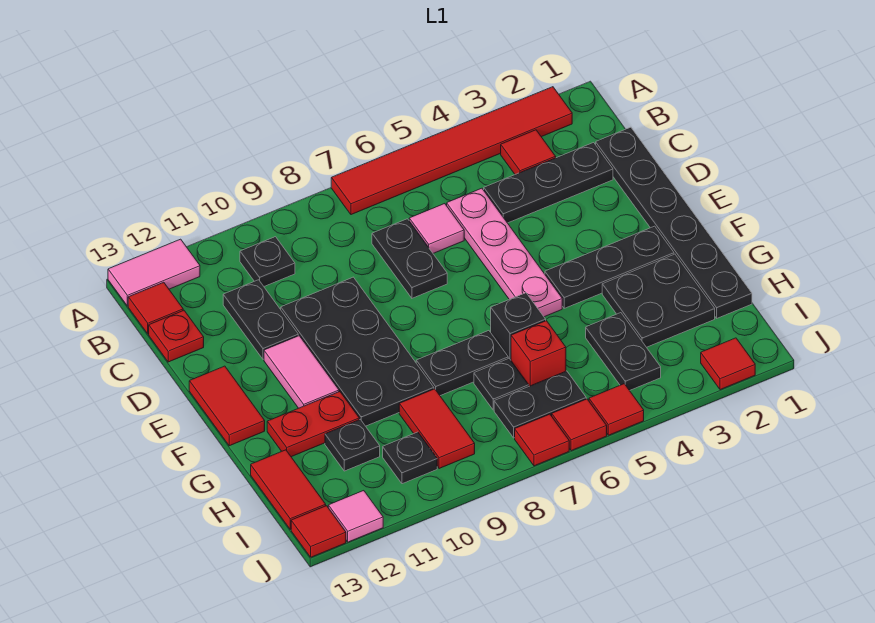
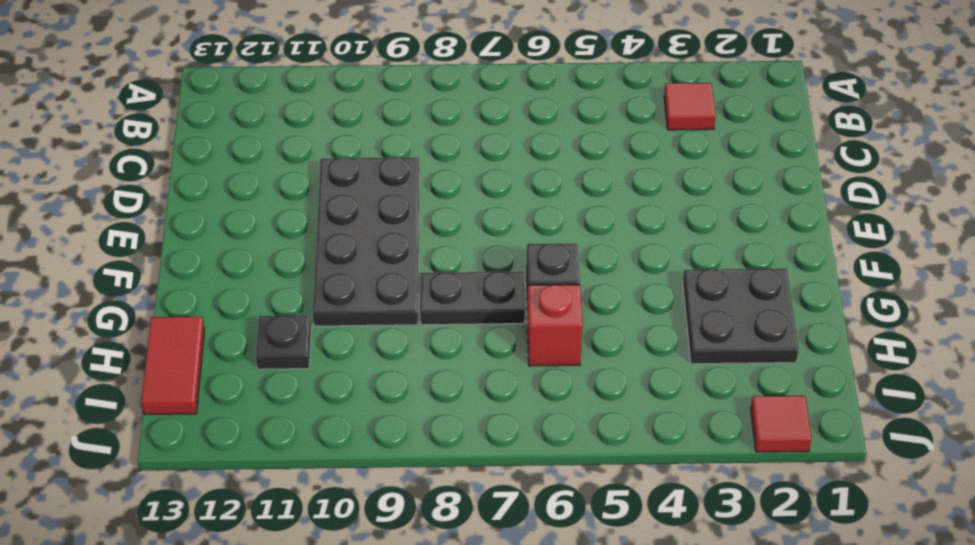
none -> red tile A2:A7 level 1
none -> pink tile A12:A13 level 1
none -> black plate B10 level 1
none -> red tile B13 level 1

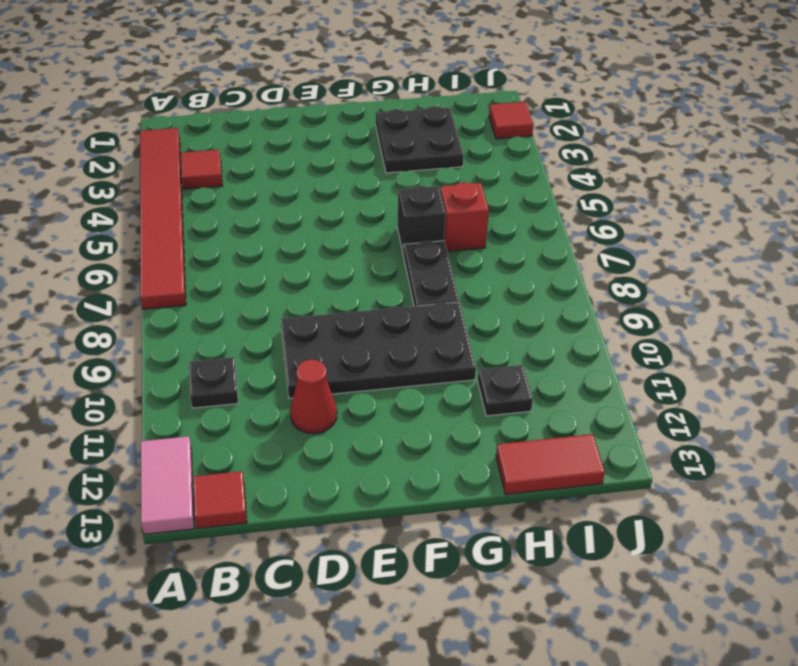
red cone D11 level 1 -> black plate C11:D11 level 1
none -> black plate C1:H1 level 1
none -> black plate C2:C4 level 1
none -> pink plate C5:F5 level 1
none -> pink tile C6 level 1

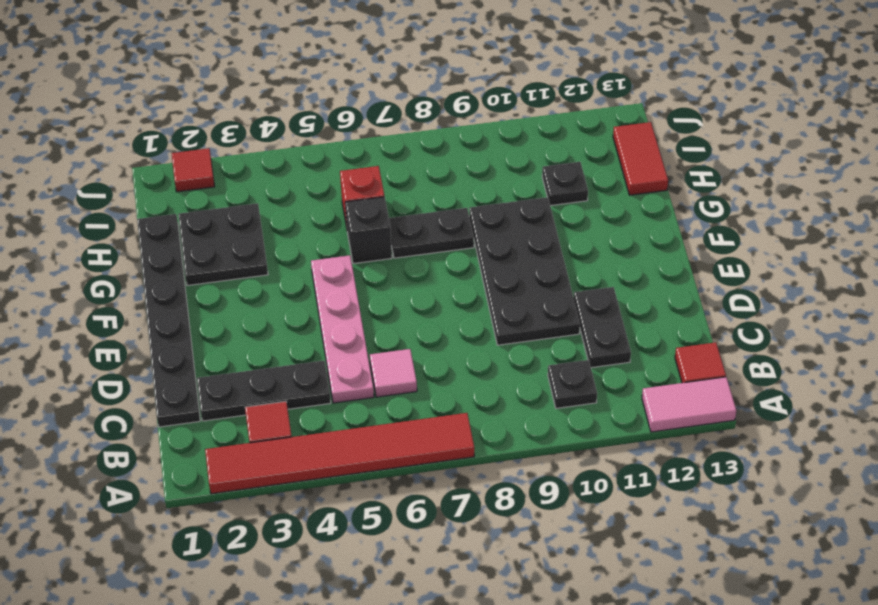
none -> black plate C7:D7 level 1
none -> red plate C13 level 1
none -> pink tile E11:F11 level 1
none -> red tile E13:F13 level 1

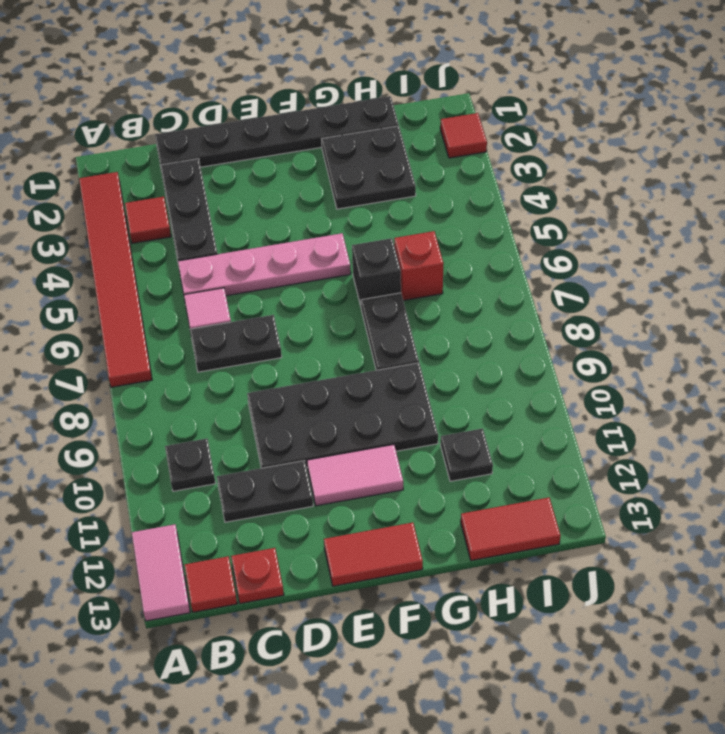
none -> black plate F2:F4 level 1
none -> red plate G11:G12 level 1
none -> black plate H4:I4 level 1
none -> black plate H7 level 1

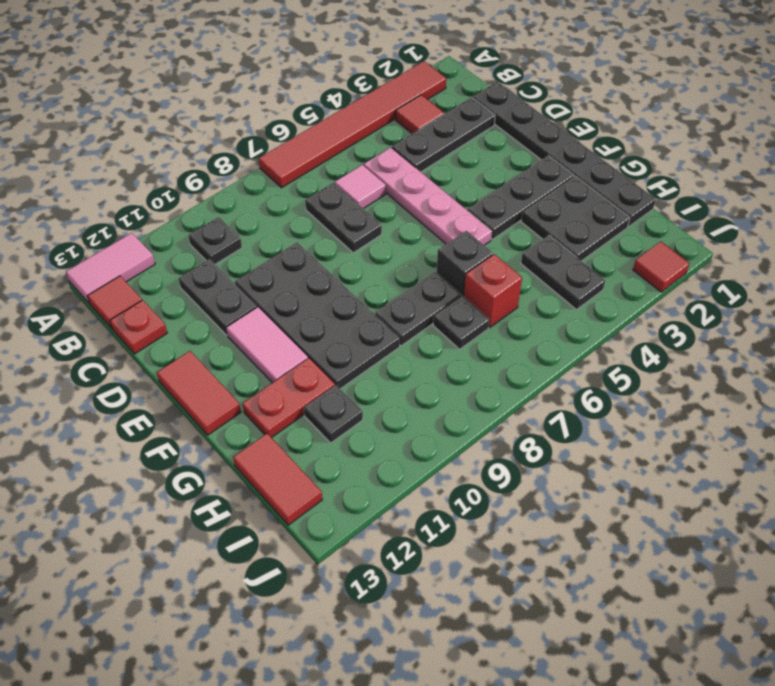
none -> red tile H9:I9 level 1
none -> black plate I6:I7 level 1
none -> black plate I10 level 1
none -> red tile J5 level 1

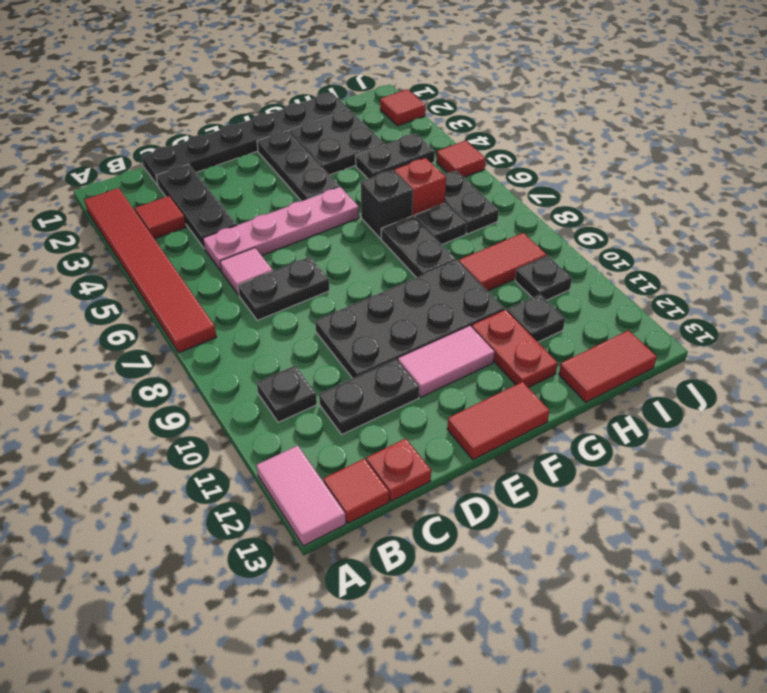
none -> red tile J6 level 1
none -> red tile J7 level 1
none -> pink tile J12 level 1
none -> red tile J13 level 1

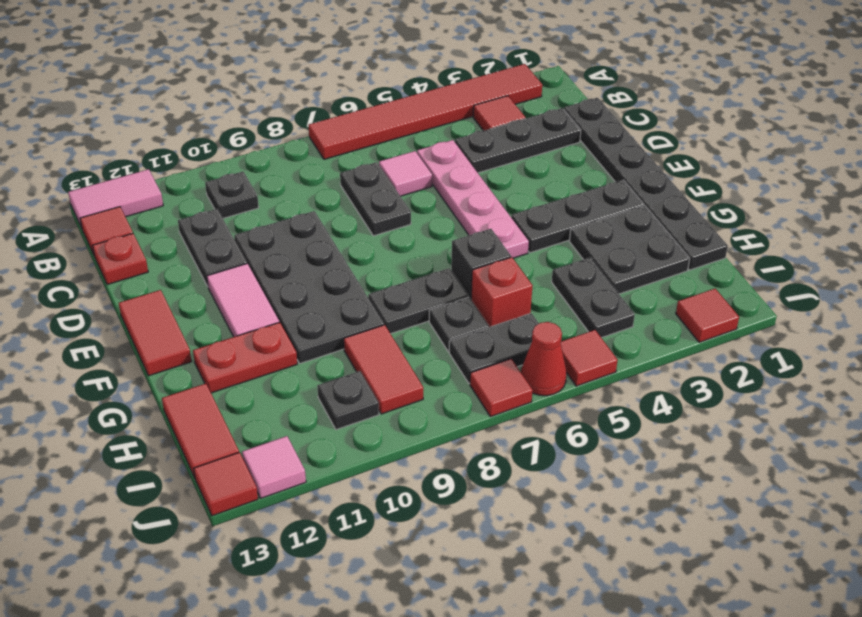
red cone J6 level 1 -> red tile J6 level 1
none -> black plate H11 level 1

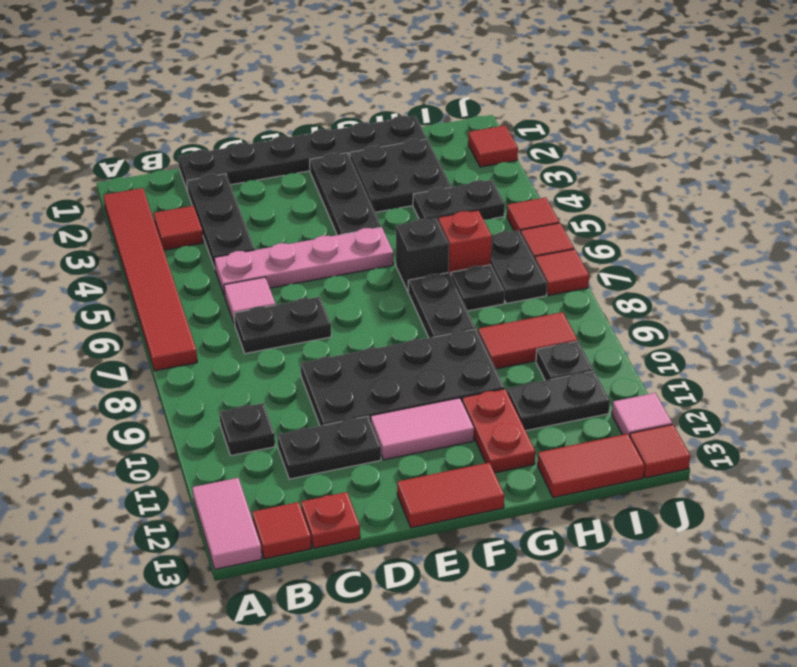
black plate H11:I11 level 1 -> black plate H11 level 1

